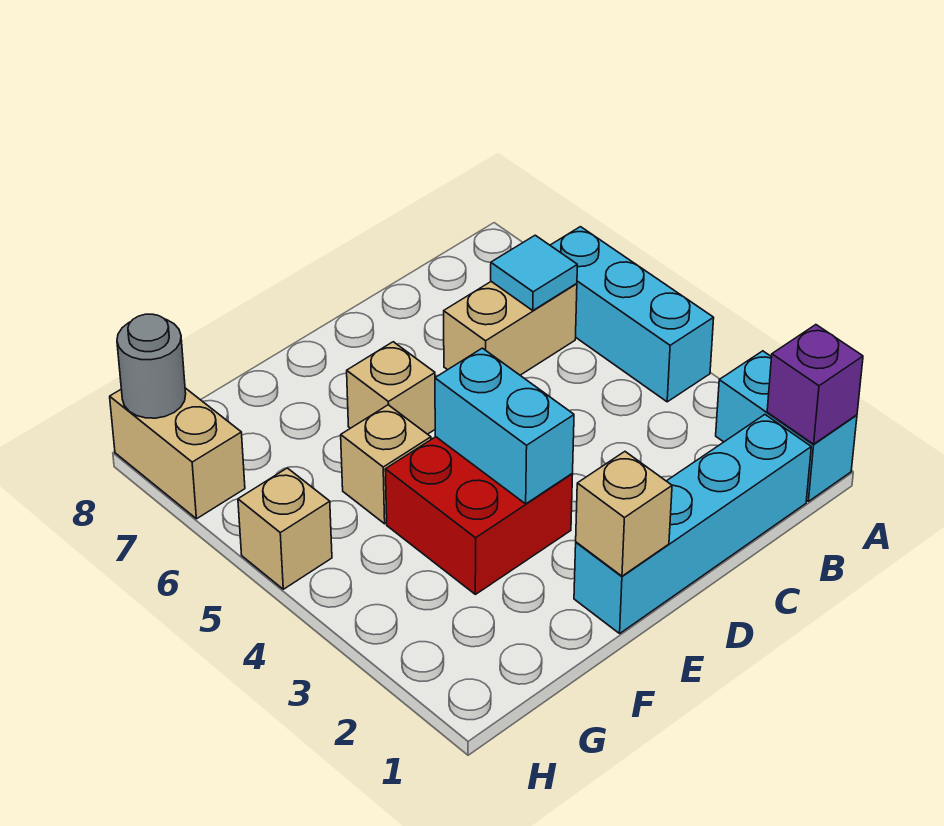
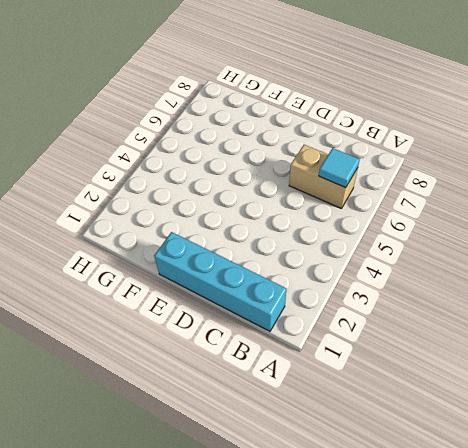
none -> cyan brick A1:A2 level 1
none -> cyan brick A4:A6 level 1
none -> red brick E3:F4 level 1

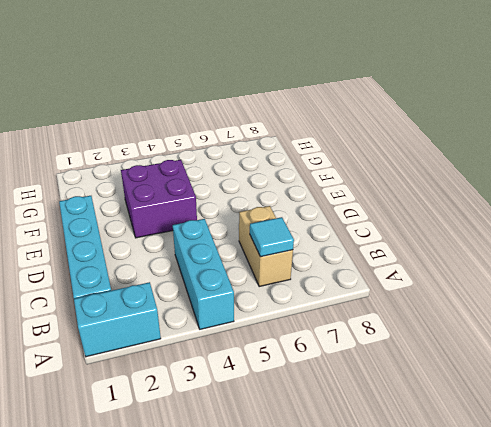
cyan brick A4:C4 level 1 -> cyan brick A4:A6 level 1
purple brick E3:F4 level 1 -> red brick E3:F4 level 1
none -> tan brick E6 level 1
none -> tan brick F5 level 1
none -> tan brick H5 level 1

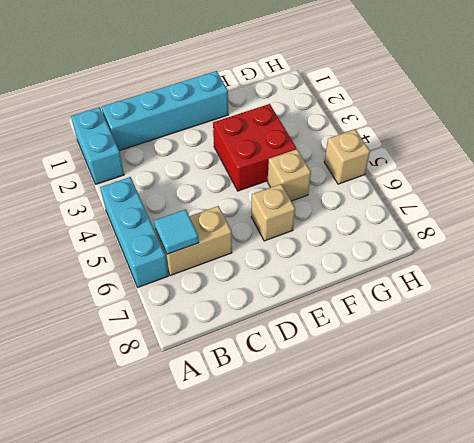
none -> tan brick H7:H8 level 1
none -> purple brick A1 level 2
none -> tan brick E1 level 2

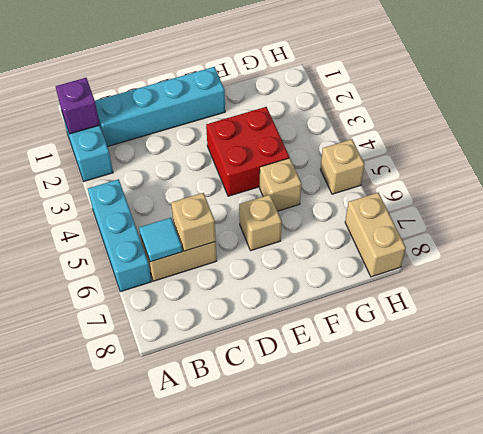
tan brick C6 level 2 -> tan brick E1 level 2
none -> cyan brick E3:E4 level 2
none -> grey round brick H8 level 2

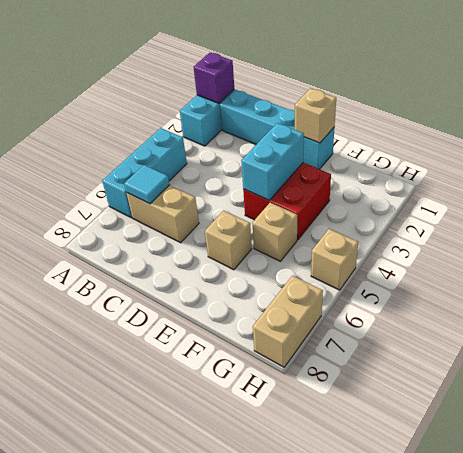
none -> grey round brick H8 level 2

